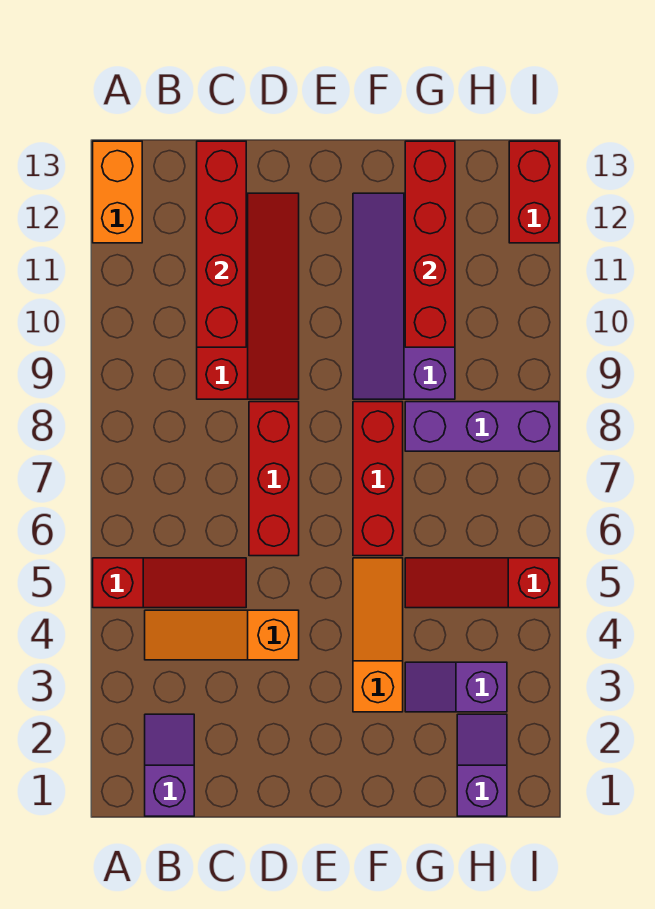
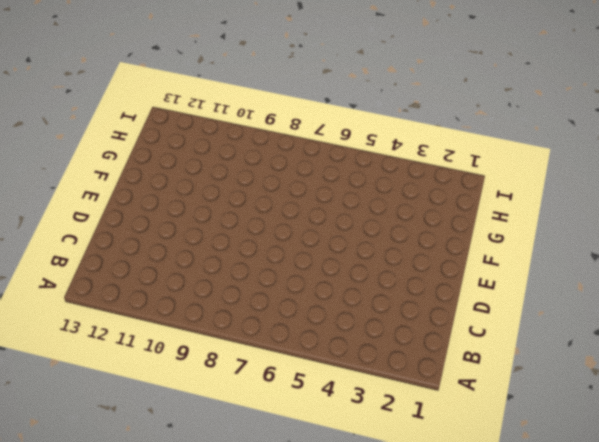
none -> red slope A5:C5 level 1 top A
none -> orange brick A12:A13 level 1
none -> purple slope B1:B2 level 1 top 1

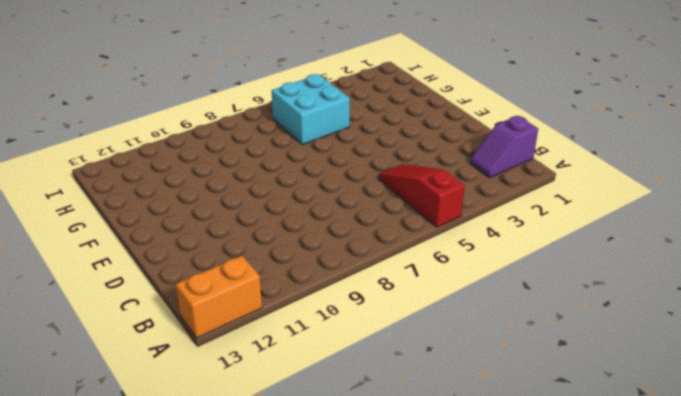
cyan brick G5:H6 level 1 -> red slope G5:I5 level 1 top I
none -> orange slope B4:D4 level 1 top D
none -> red slope C9:D12 level 1 top C
none -> red brick D6:D8 level 1

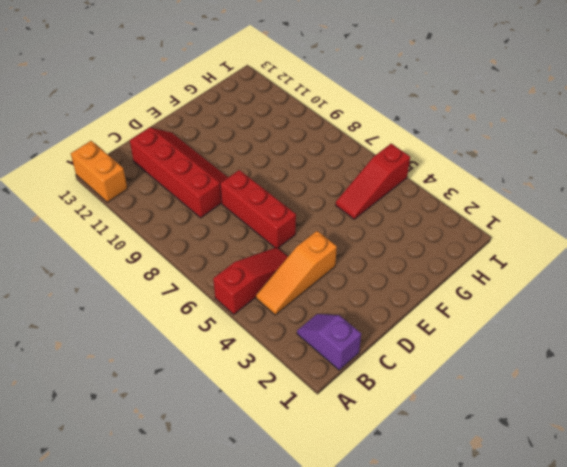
none -> orange slope F3:F5 level 1 top 3
none -> red brick F6:F8 level 1
none -> purple slope F9:G12 level 1 top G

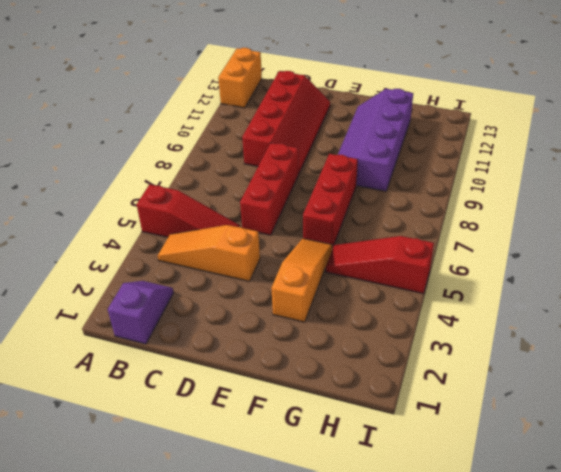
none -> purple slope G3:H3 level 1 top H
none -> purple brick G8:I8 level 1
none -> purple slope H1:H2 level 1 top 1

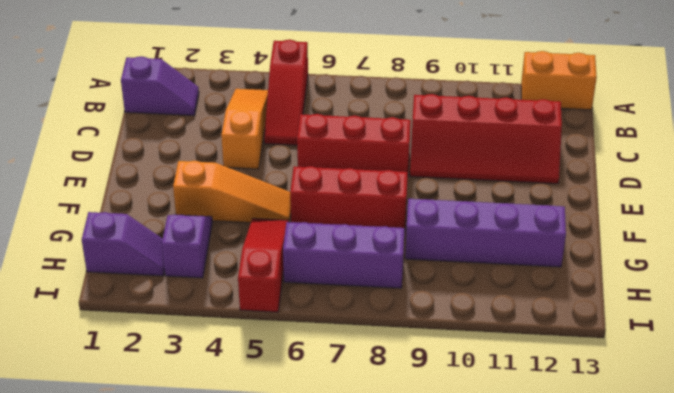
purple brick H6:H8 level 1 -> purple brick G8:I8 level 1
none -> red brick I12:I13 level 1
none -> red brick C10:C13 level 2
none -> red brick G10:G13 level 2

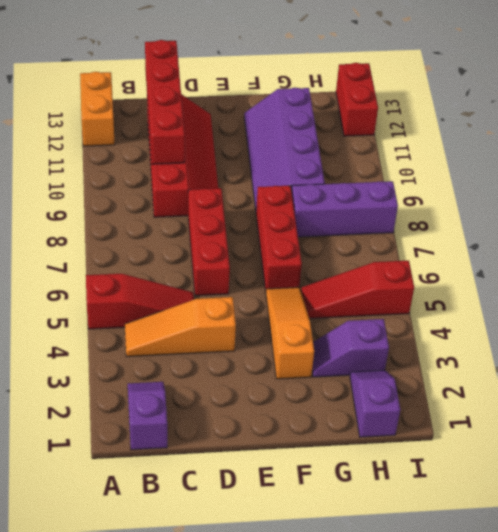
none -> red brick G10:G13 level 2

